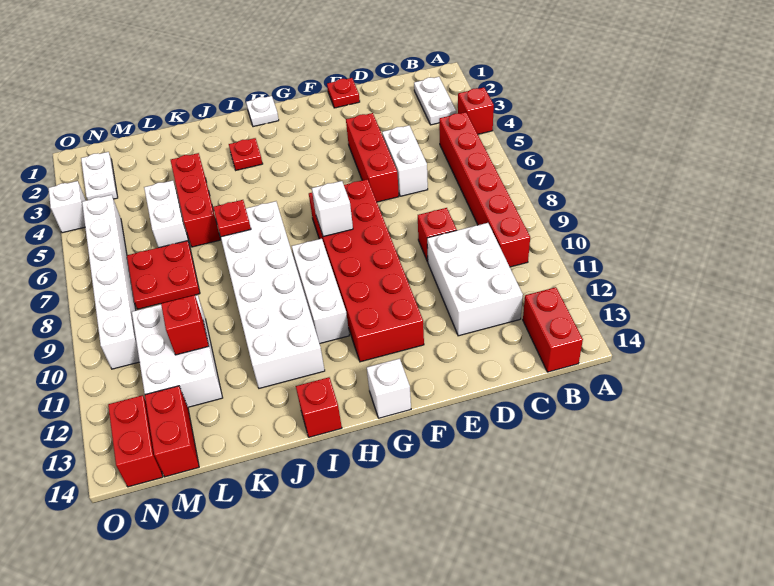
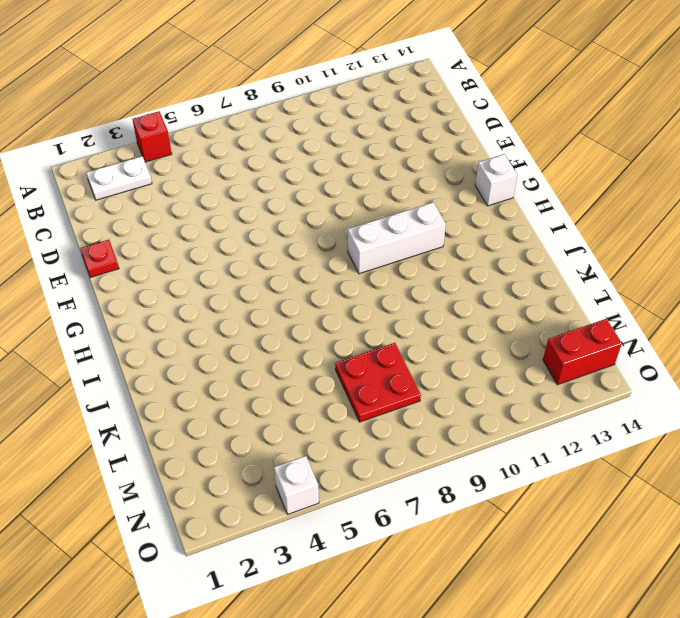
none -> red brick B5:B10 level 1
none -> red brick B13:B14 level 1
none -> white brick C10:D12 level 1

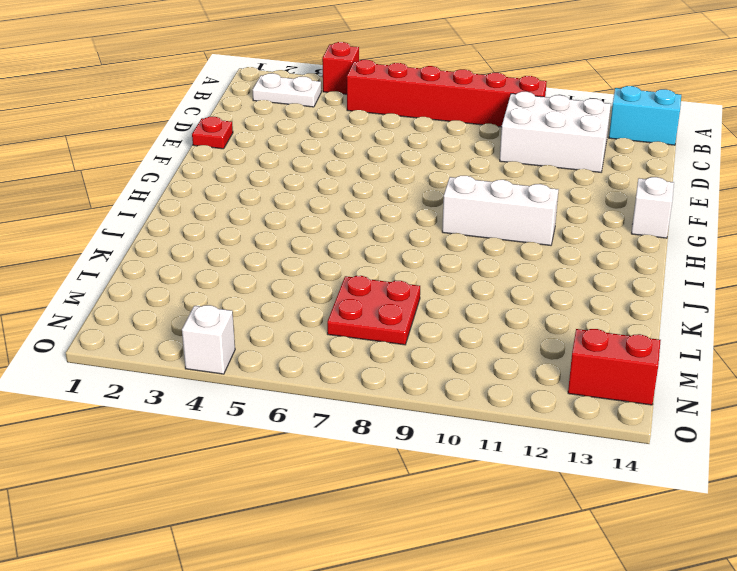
cyan brick B13:B14 level 1 -> red brick B13:B14 level 1
none -> white brick D5:D6 level 1
none -> red brick D9 level 1
none -> red brick E4:E6 level 1

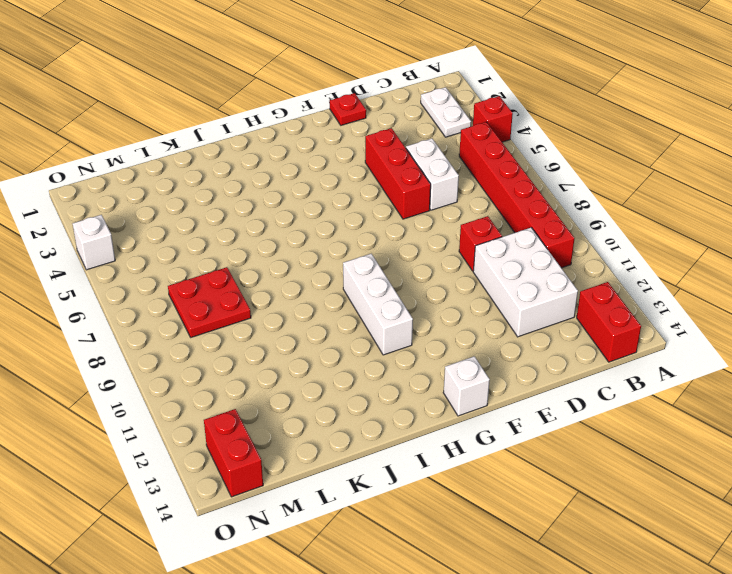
none -> red brick F7:G12 level 1
none -> white plate H1 level 1
none -> red plate I3 level 1

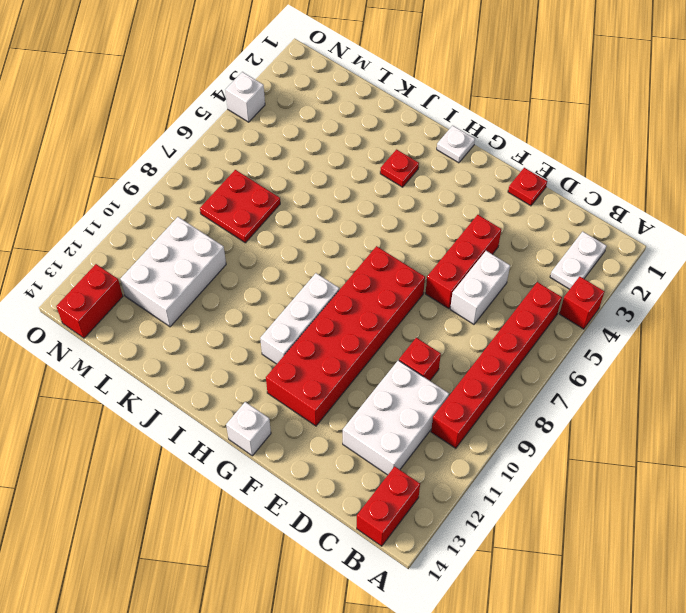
none -> white brick I7:J12 level 1
none -> red brick I14 level 1
none -> red brick K4:K6 level 1

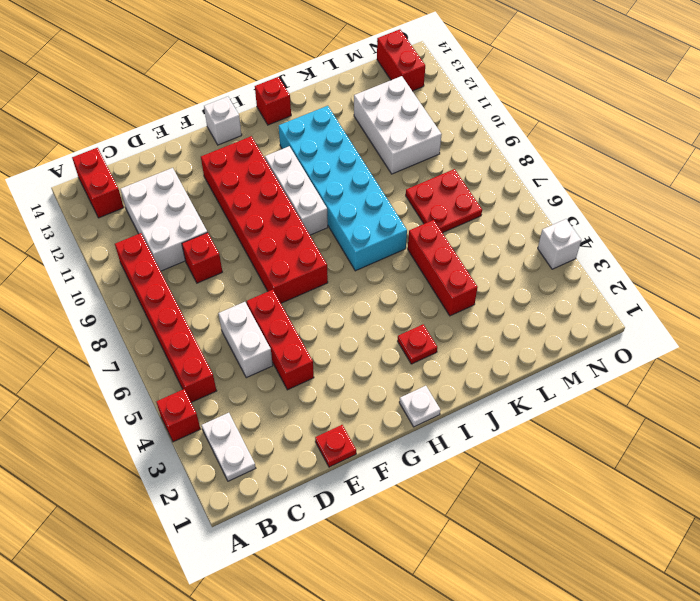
cyan brick I7:J12 level 1 -> white brick I7:J12 level 1
none -> white brick L5:L6 level 1
none -> red brick M13:M14 level 1
none -> white plate N2:N3 level 1

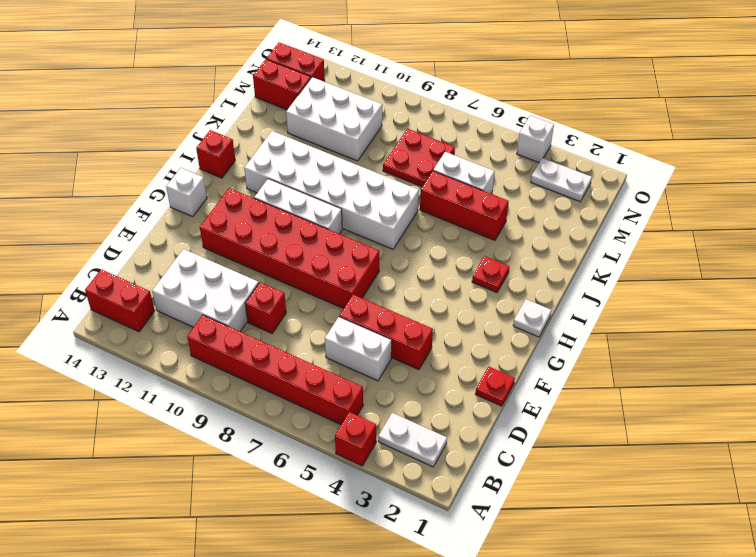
none -> white brick N5:N10 level 1
none -> white brick G8 level 2
none -> red plate J7 level 2

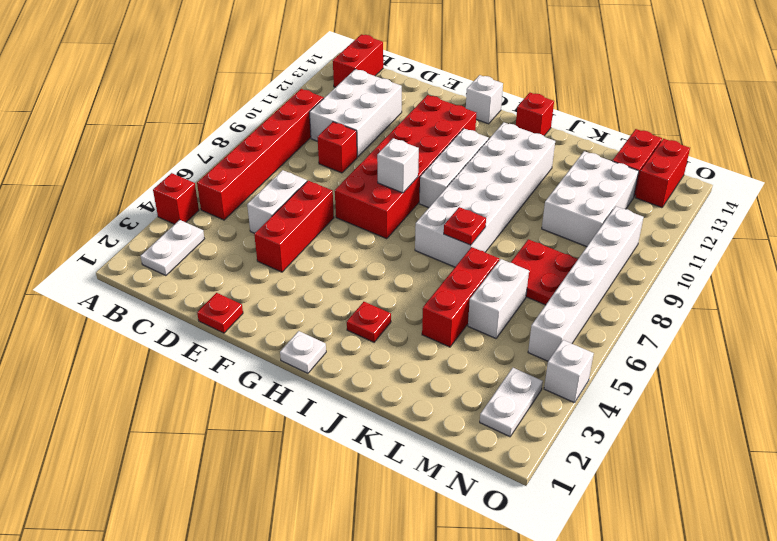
none -> red brick L11 level 2

